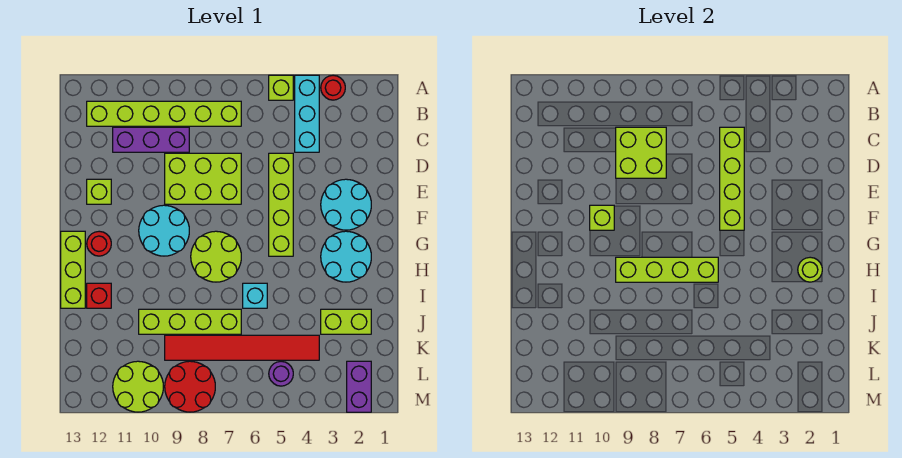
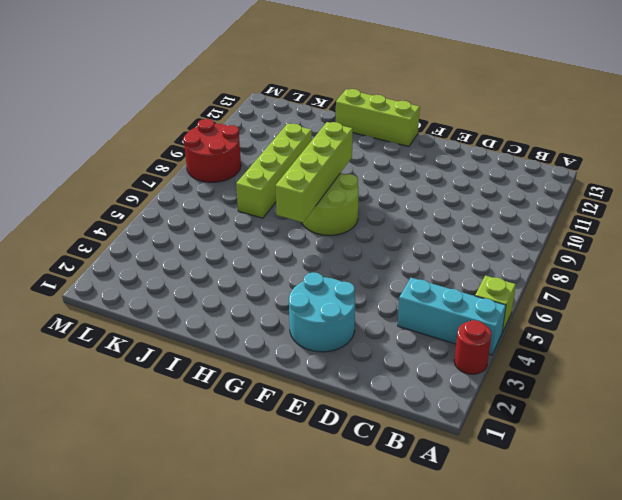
none -> lime brick B7:B12 level 1
none -> purple brick C9:C11 level 1
none -> lime brick D5:G5 level 1

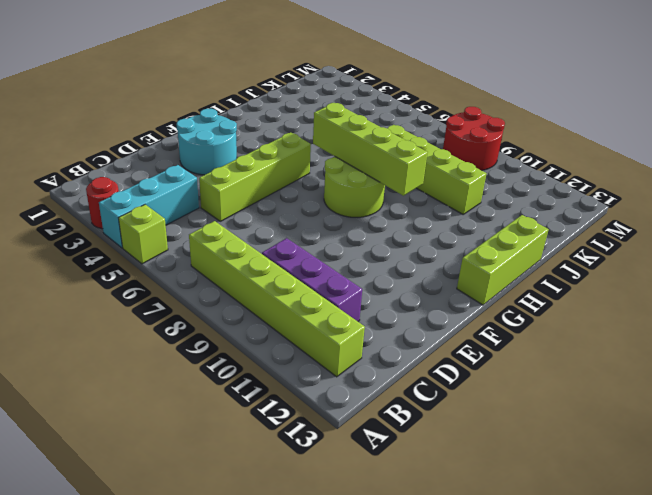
none -> lime brick D7:E9 level 1
none -> lime brick E12 level 1
none -> cyan round brick F9:G10 level 1

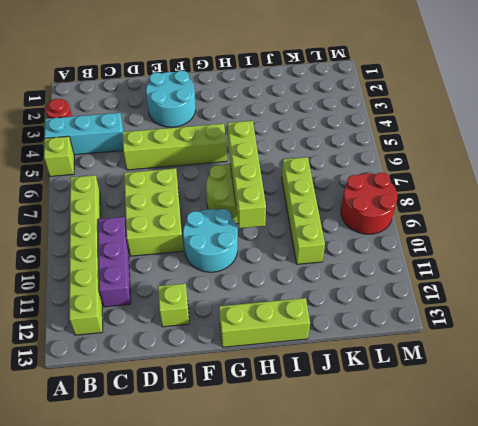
none -> cyan round brick G2:H3 level 1
none -> red round brick G12 level 1
none -> cyan brick I6 level 1

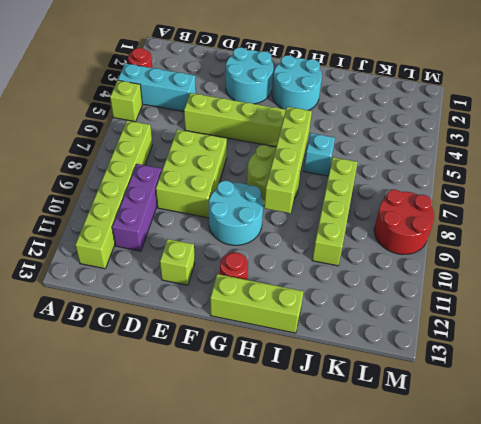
none -> red brick I12 level 1
none -> lime brick J2:J3 level 1
none -> red tile K4:K9 level 1

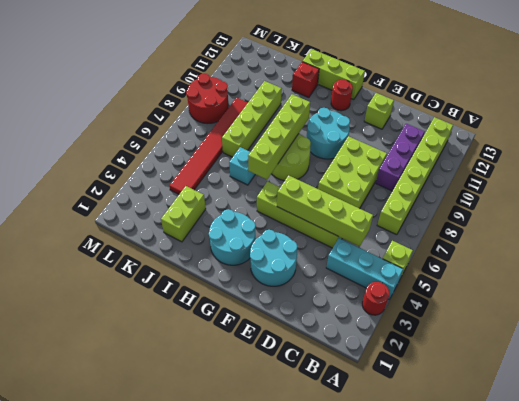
none -> purple brick L2:M2 level 1
none -> purple round brick L5 level 1
none -> lime round brick L10:M11 level 1

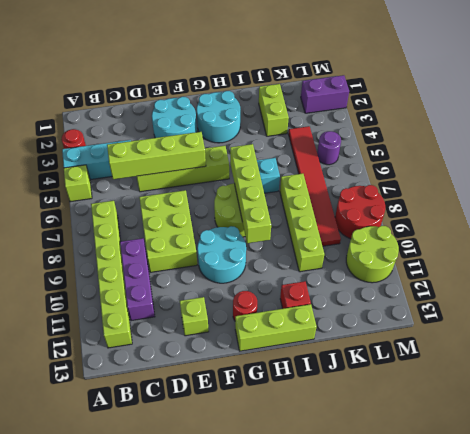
none -> lime brick C8:D9 level 2
none -> lime brick F10 level 2
none -> lime round brick H2 level 2

